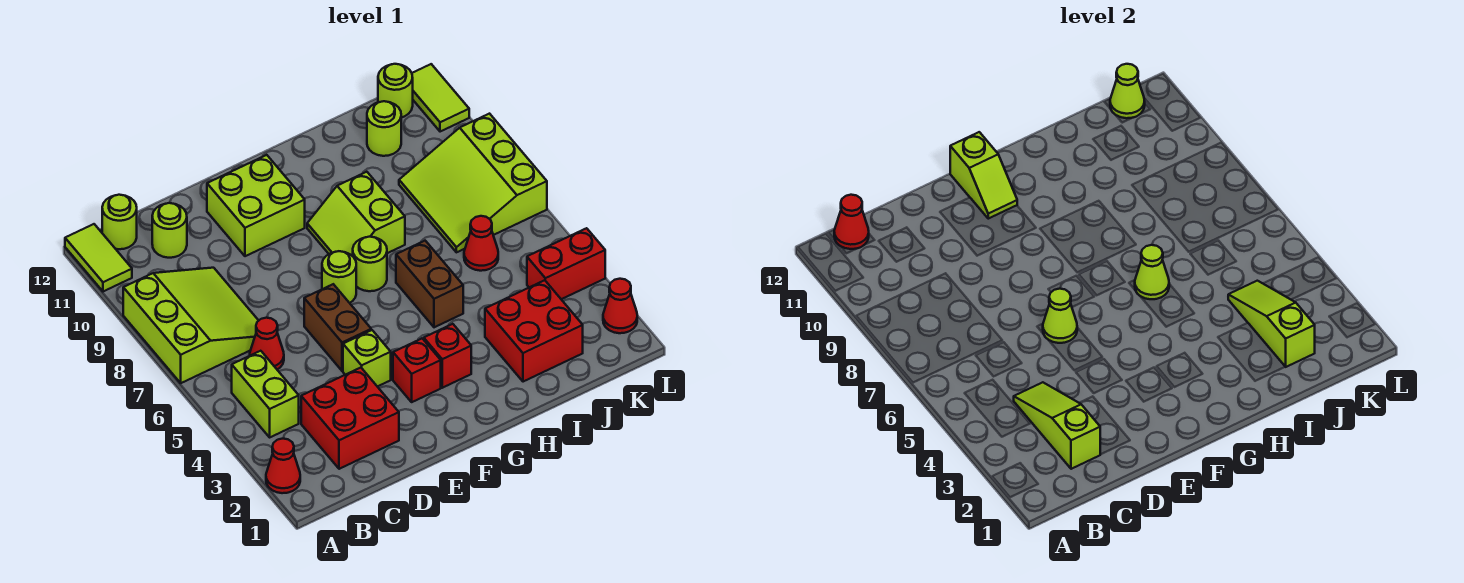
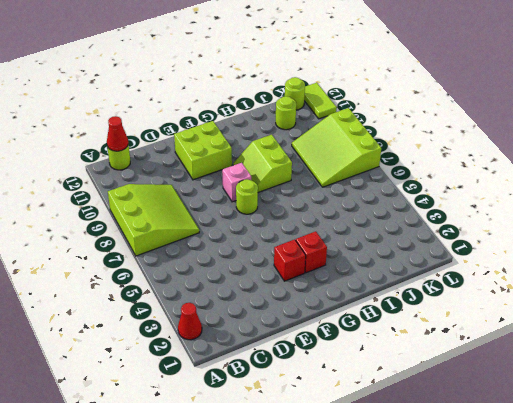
pink brick F8 level 1 -> none
none -> lime tile A11:A12 level 1
none -> lime brick B4:B5 level 1
none -> red brick C2:D3 level 1
none -> red cone C6 level 1

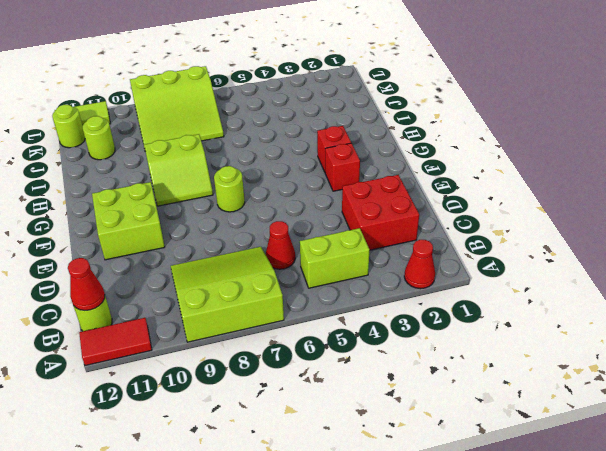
red tile A11:A12 level 1 -> lime tile A11:A12 level 1
none -> lime round brick C11 level 1
none -> lime brick E4 level 1
none -> brown brick E5:E6 level 1
none -> lime round brick G7 level 1

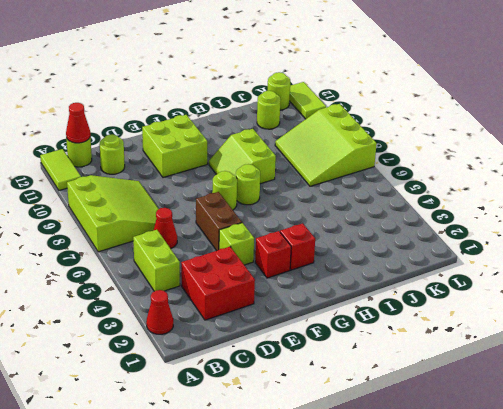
none -> brown brick H5:H6 level 1
none -> red brick I2:J3 level 1
none -> red cone J6 level 1
none -> red brick K4:L4 level 1

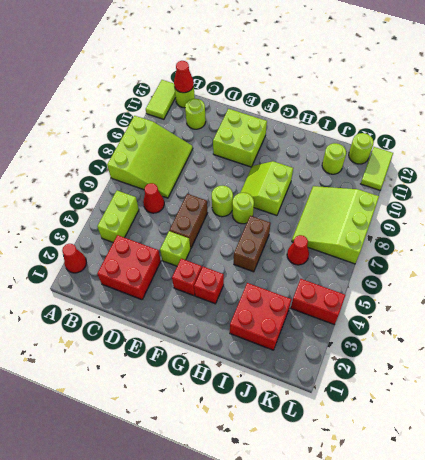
none -> red cone L2 level 1
none -> lime slope C2:C4 level 2 top 2
none -> lime cone E6 level 2
none -> lime slope F11:F12 level 2 top 12

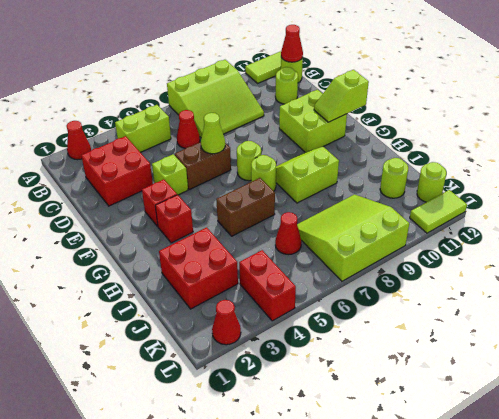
none -> lime slope C2:C4 level 2 top 2
none -> lime cone H6 level 2
none -> lime slope J2:J4 level 2 top 2
none -> lime cone K12 level 2

